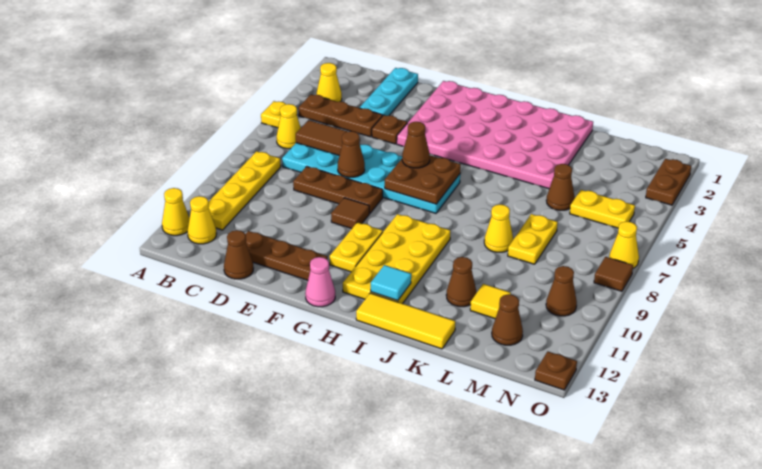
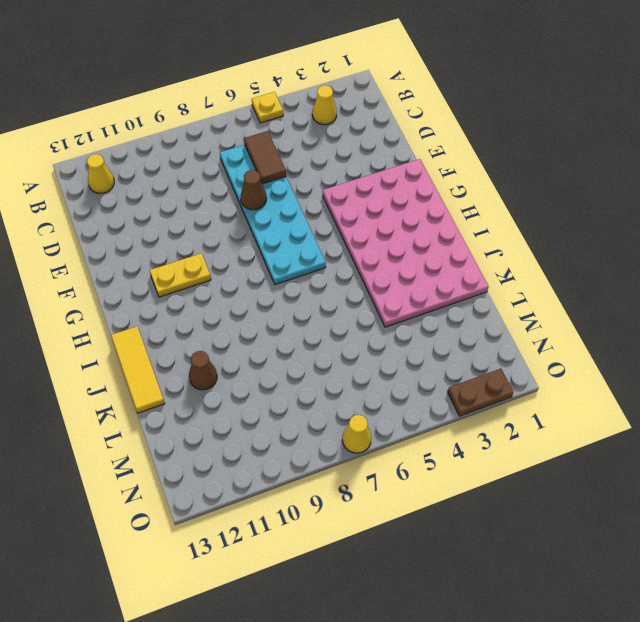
none -> yellow cone A12 level 1
none -> brown plate B4:D4 level 1
none -> yellow cone B6 level 1
none -> yellow plate B8:B11 level 1

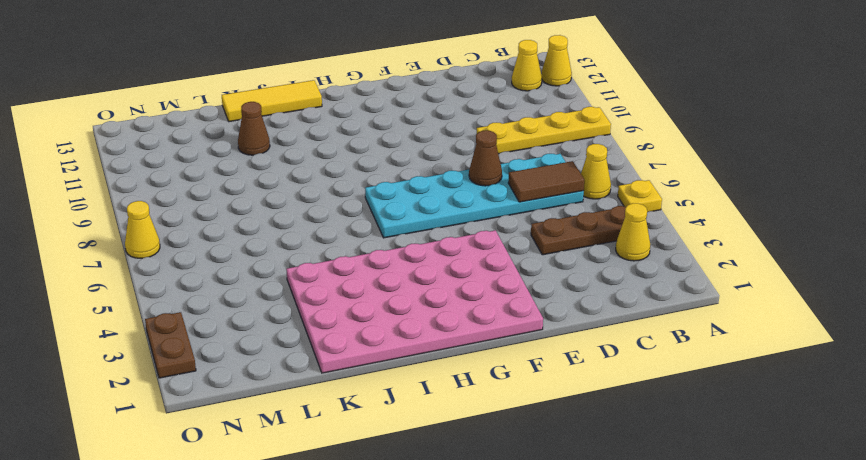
yellow plate A9:D9 level 1 -> yellow plate B8:B11 level 1
none -> cyan plate D1:D3 level 1
none -> brown plate D8:F8 level 1
none -> brown plate D12:F12 level 1
none -> brown cone D13 level 1

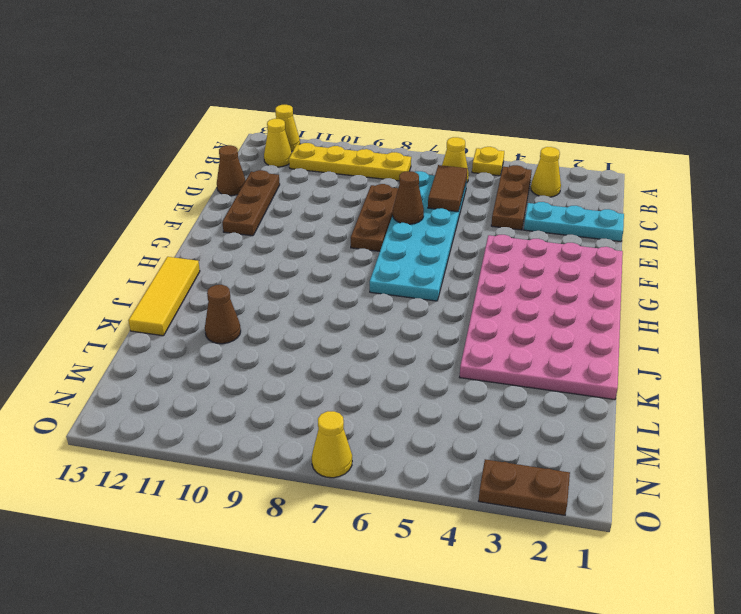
none -> brown plate E4 level 1
none -> brown tile F9 level 1
none -> yellow plate G10:G11 level 1
none -> pink cone G13 level 1

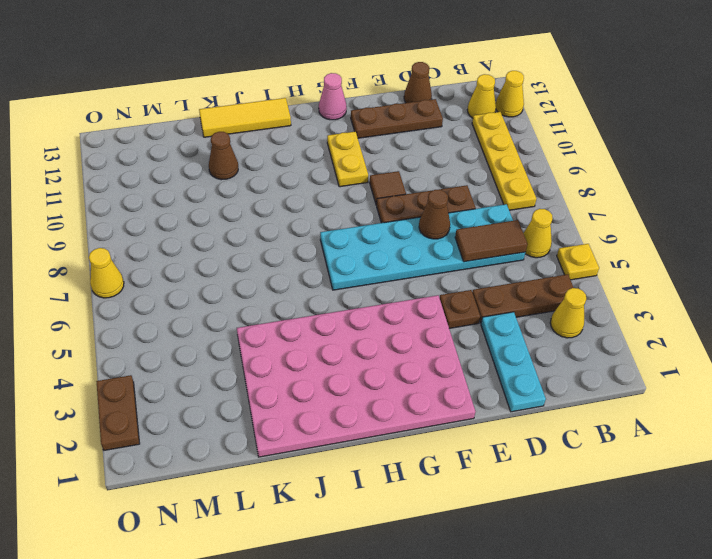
none -> yellow plate H9:I12 level 1
none -> yellow cone K8 level 1
none -> brown cone L5 level 1
none -> yellow plate L7:L8 level 1

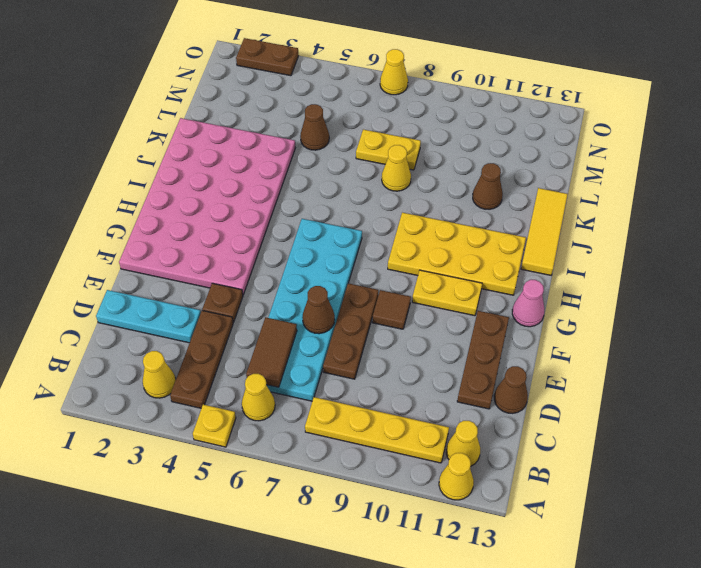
none -> yellow tile L11 level 1
none -> yellow plate M5:N5 level 1
none -> brown cone M12 level 1
none -> brown cone N10 level 1

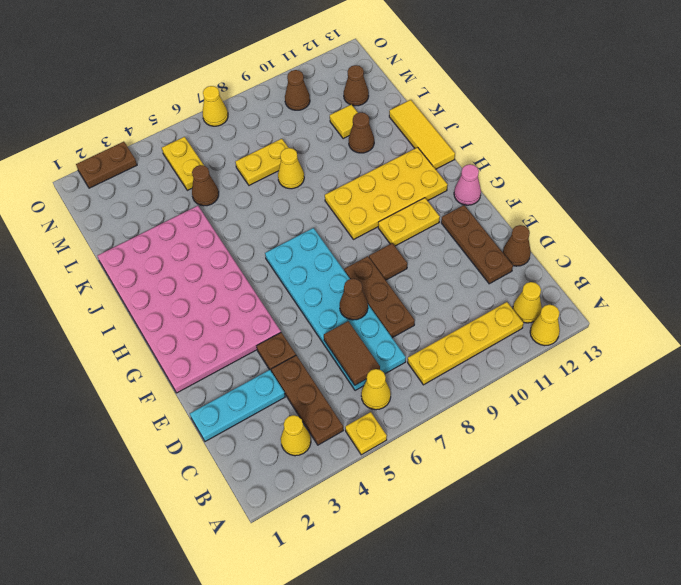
none -> brown tile O8 level 1
none -> brown plate O13 level 1
none -> brown plate G6:H7 level 2
none -> cyan tile I12 level 2

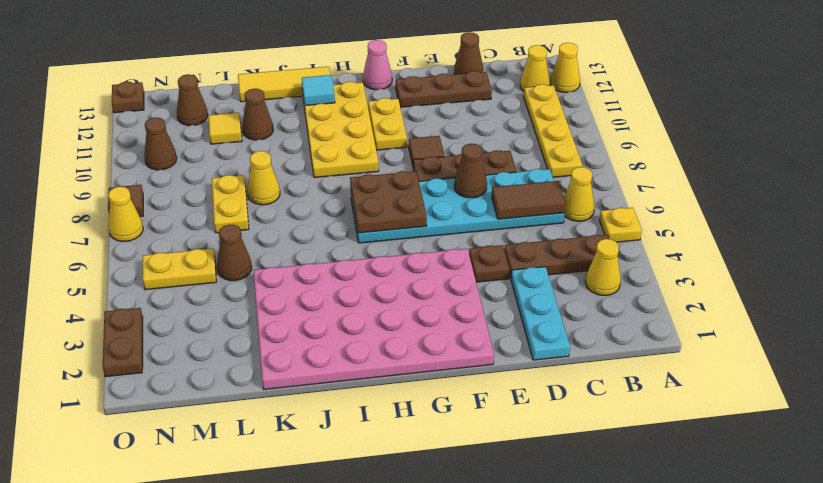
none -> brown cone G6 level 3

